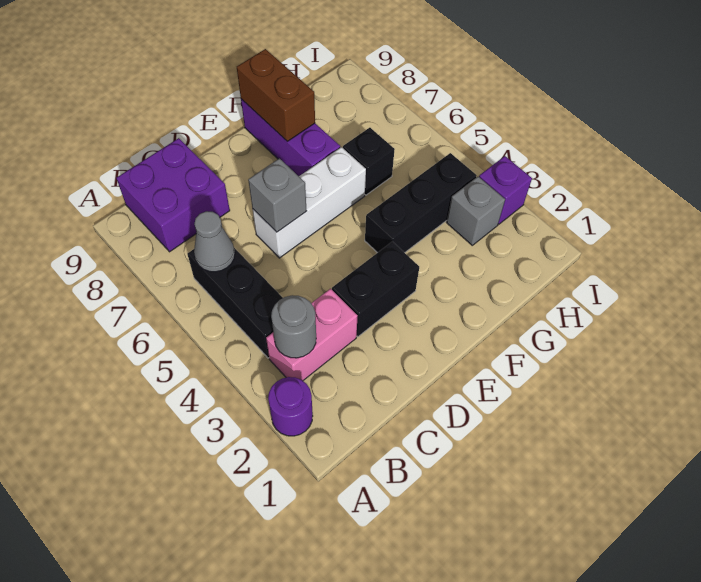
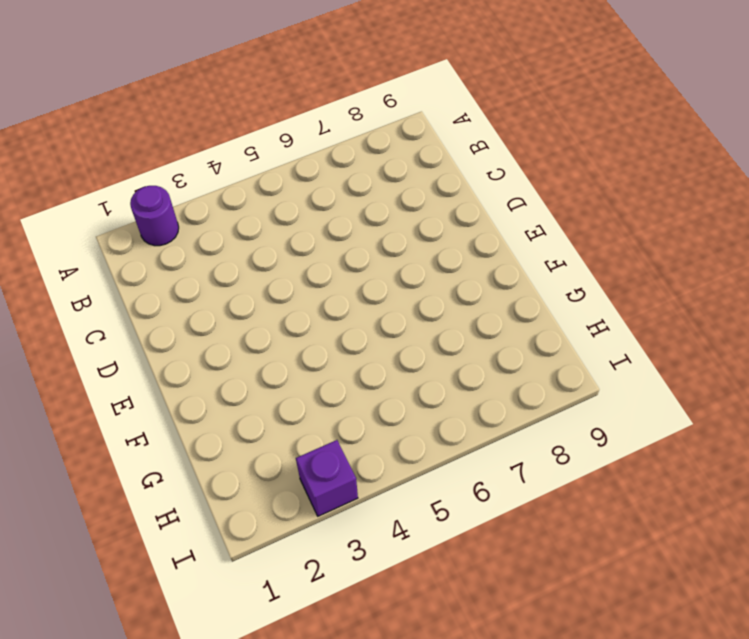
none -> pink brick B3:C3 level 1
none -> black brick B4:B6 level 1
none -> purple brick B8:C9 level 1

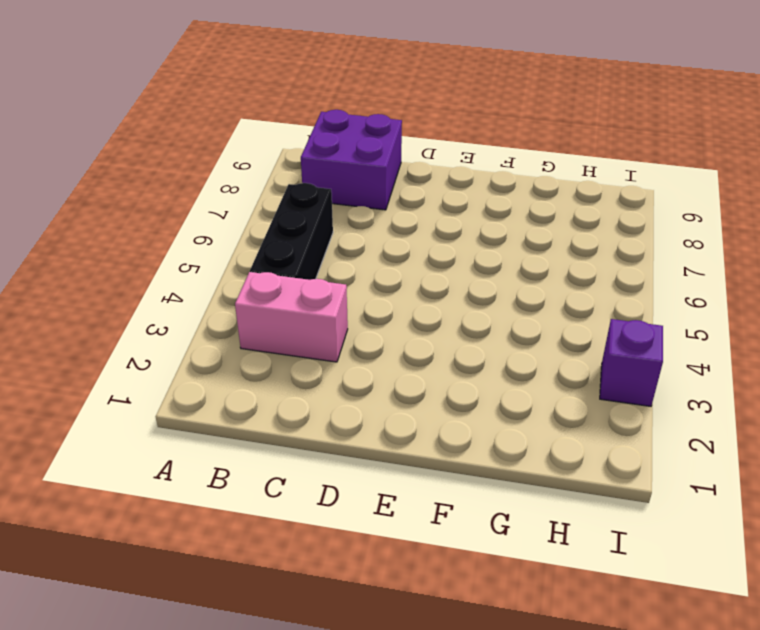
none -> purple round brick A2 level 1
none -> black brick D3:E3 level 1
none -> white brick D6:F6 level 1

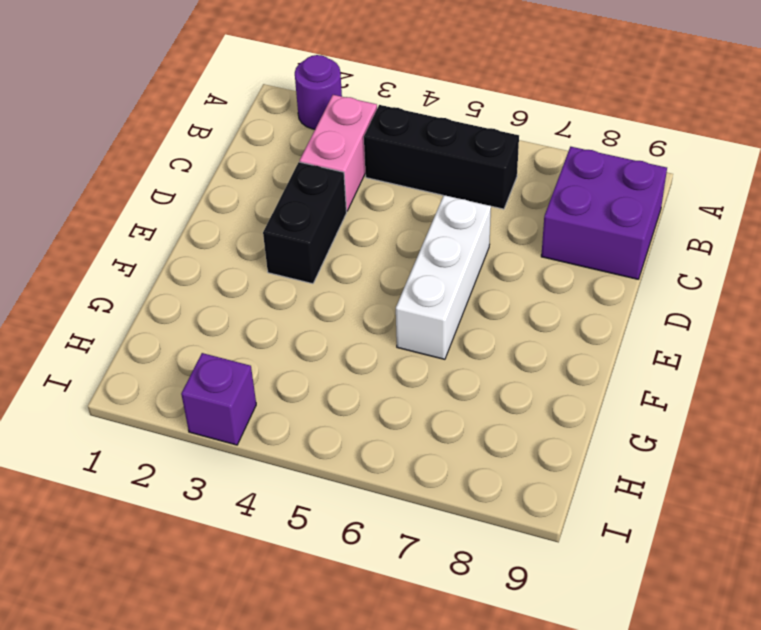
none -> black brick F4:H4 level 1
none -> purple brick F7:F9 level 1
none -> black brick G6 level 1

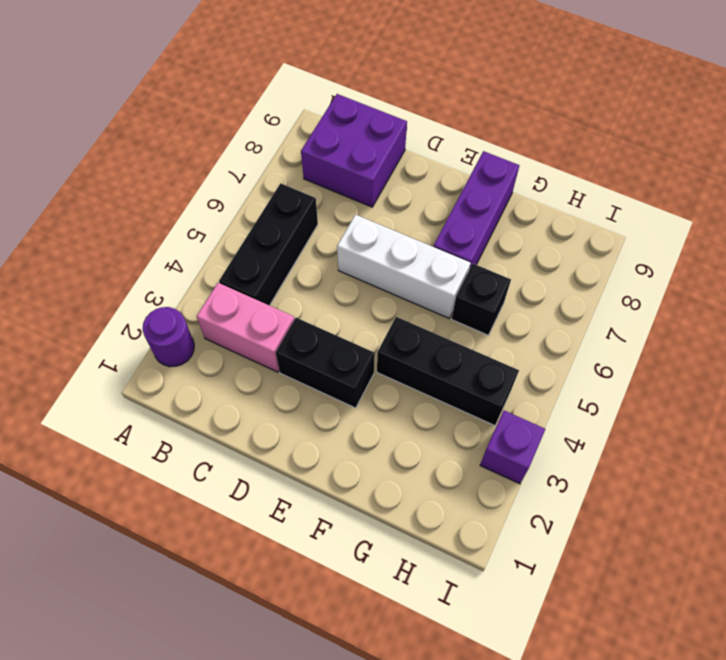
none -> grey brick H3 level 1
none -> grey round brick B3 level 2
none -> grey cone B6 level 2

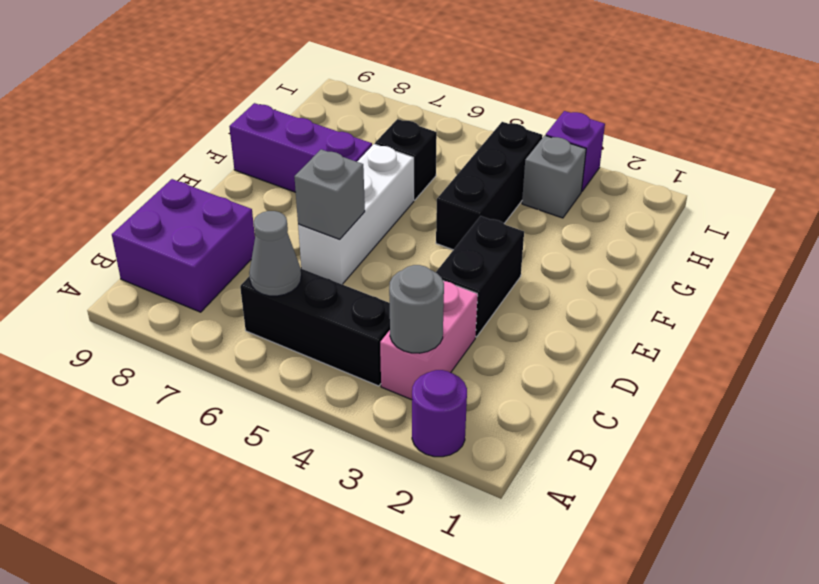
none -> brown brick F8:F9 level 2

